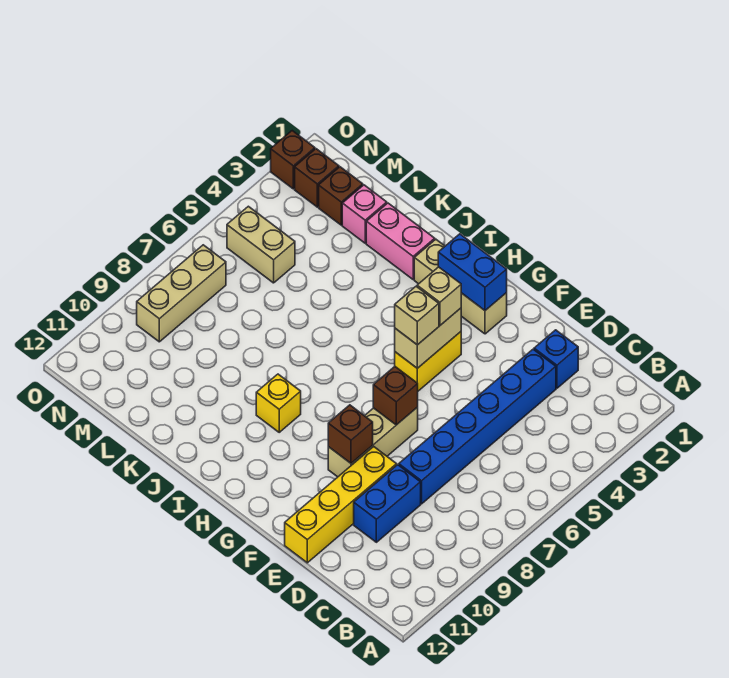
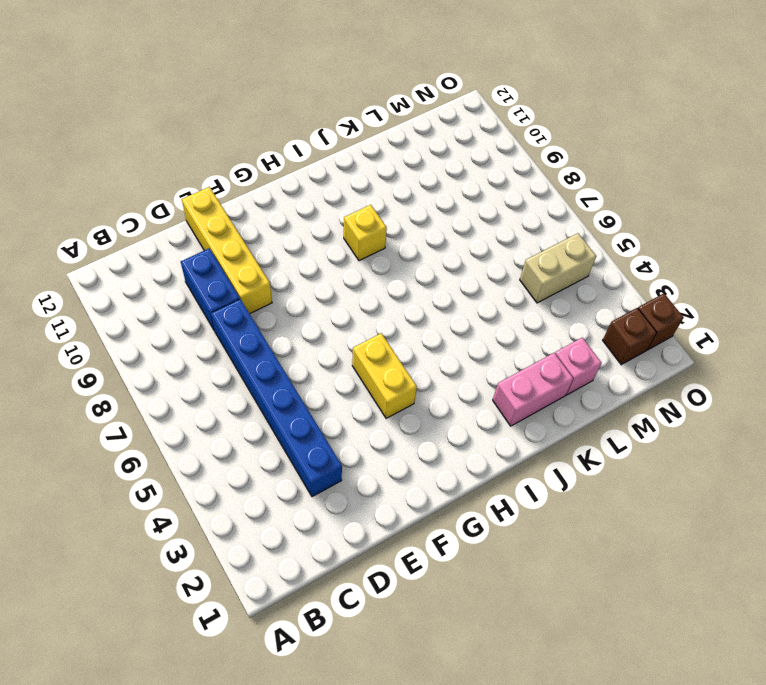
none -> blue brick D2 level 1
none -> tan brick F7:F9 level 1
none -> tan brick G2:I2 level 1

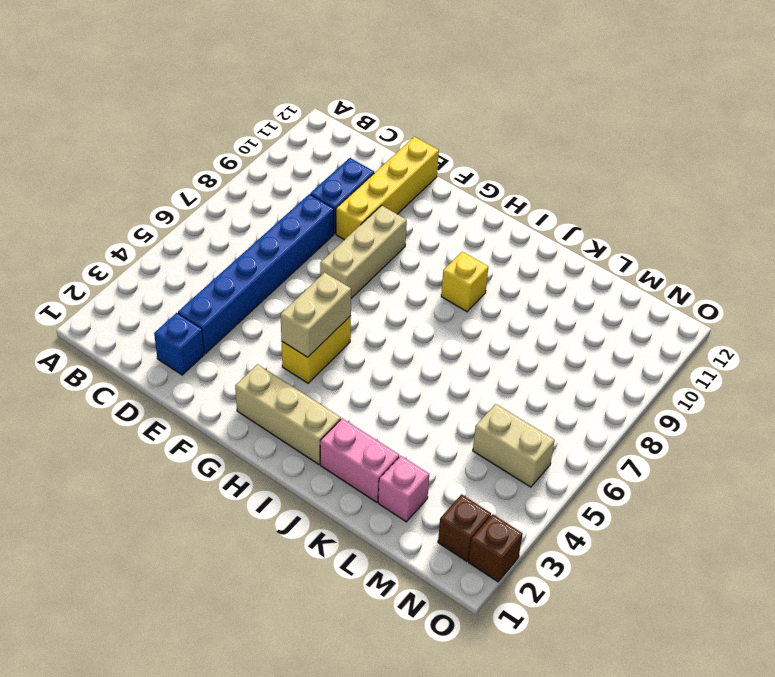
none -> brown brick M2 level 1
none -> tan brick N7:N9 level 1
none -> brown brick F7 level 2

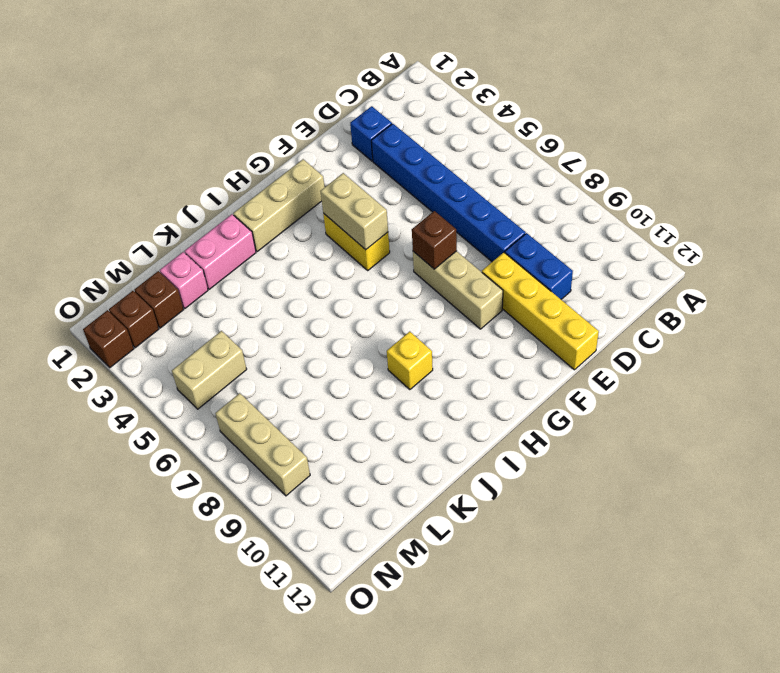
none -> brown brick F9 level 2
none -> blue brick G2:H2 level 2
none -> tan brick G4 level 3

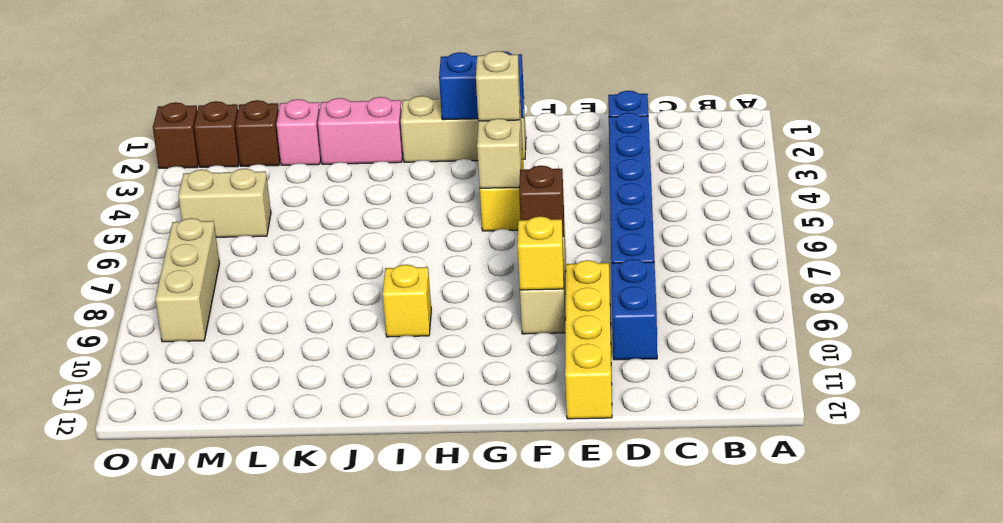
yellow brick F9 level 2 -> brown brick F9 level 2
none -> tan brick G5 level 3

